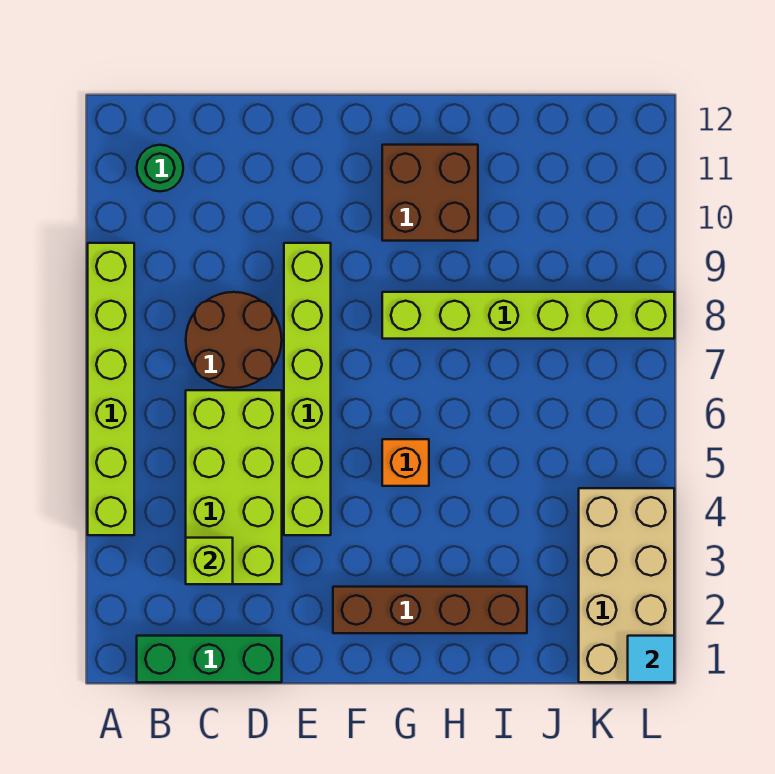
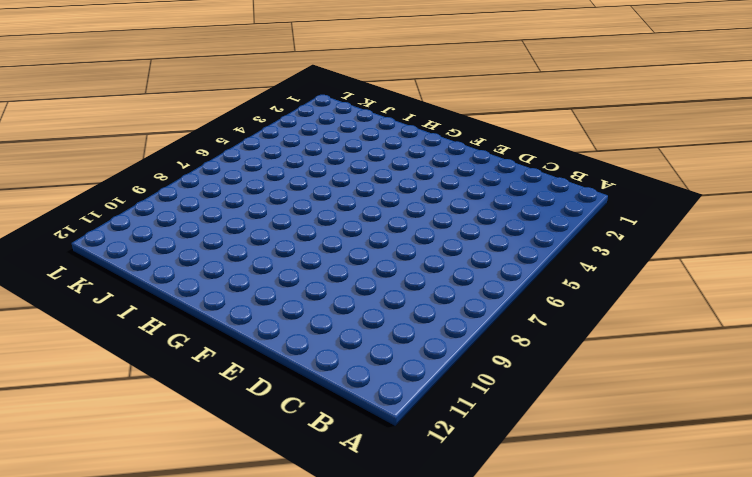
none -> lime brick A4:A9 level 1
none -> green brick B1:D1 level 1
none -> green round brick B11 level 1

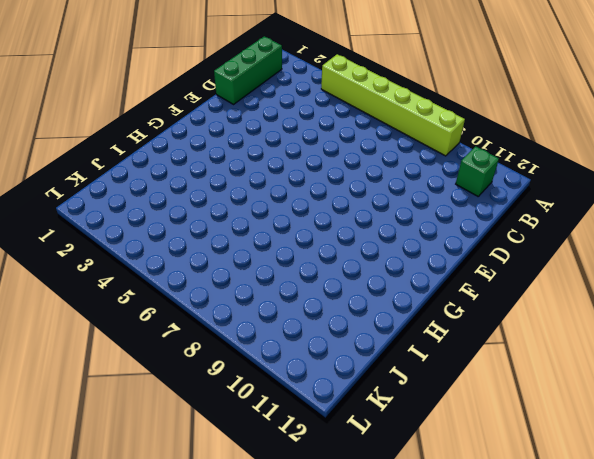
green brick B11 level 1 -> green round brick B11 level 1
none -> lime brick C3:D6 level 1
none -> brown round brick C7:D8 level 1
none -> lime brick E4:E9 level 1

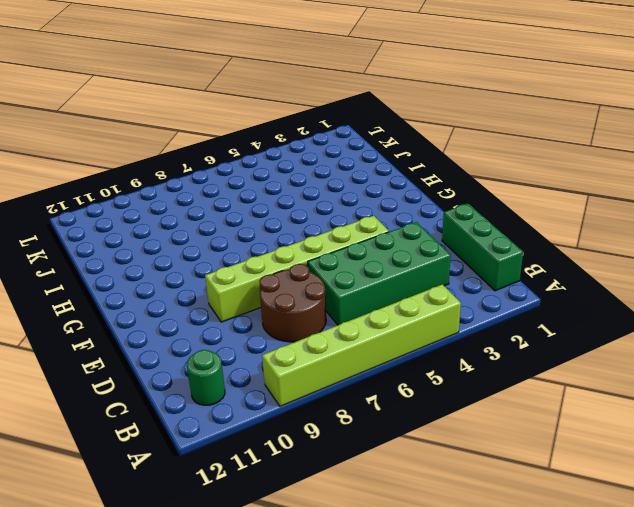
green brick C3:D6 level 1 -> lime brick C3:D6 level 1
none -> brown brick F2:I2 level 1
none -> orange brick G5 level 1
none -> lime brick G8:L8 level 1

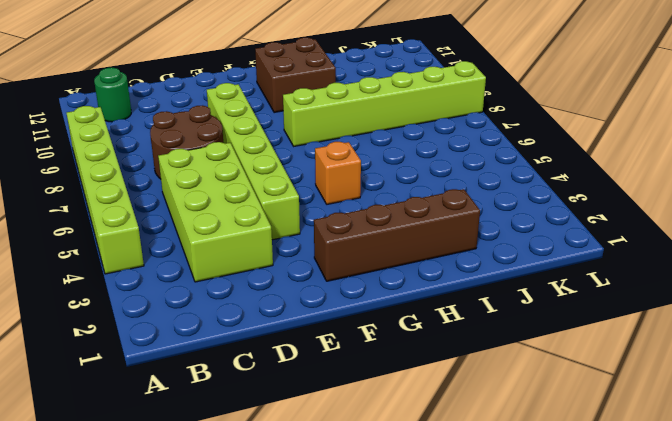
none -> green brick B1:D1 level 1
none -> tan brick K1:L4 level 1
none -> lime brick C3 level 2

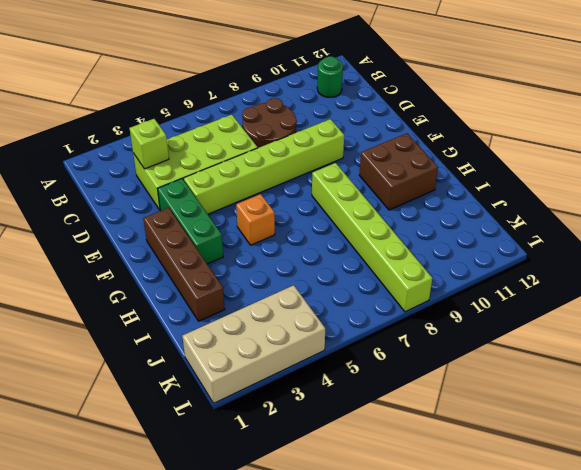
green brick E3:G3 level 1 -> green brick B1:D1 level 1
none -> lime brick A4:A9 level 1
none -> cyan tile L1 level 2

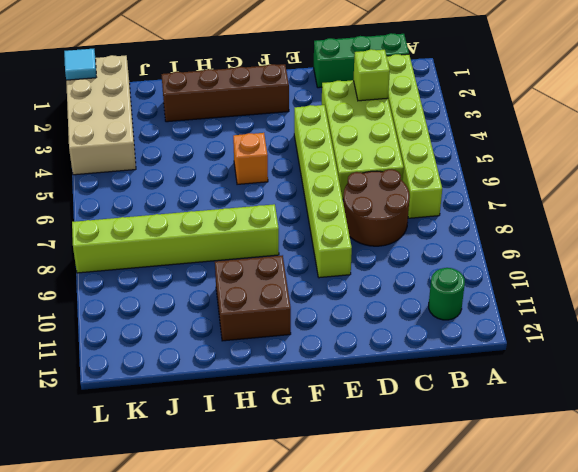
lime brick B2:B7 level 1 -> lime brick A4:A9 level 1

